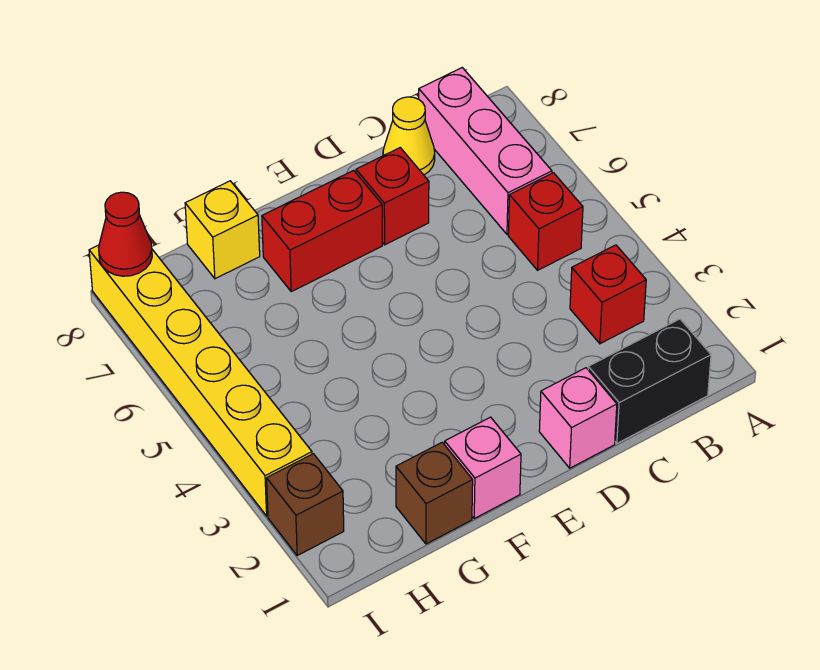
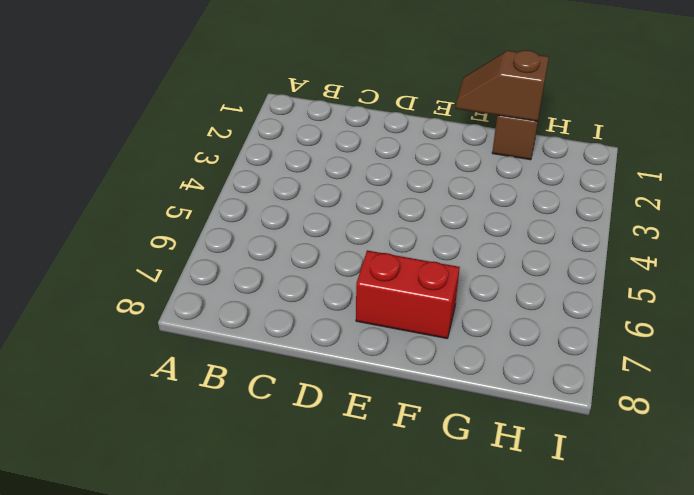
brown slope F1:G1 level 2 top G -> none
none -> black brick B1:C1 level 1
none -> red brick B3 level 1
none -> red brick B5 level 1

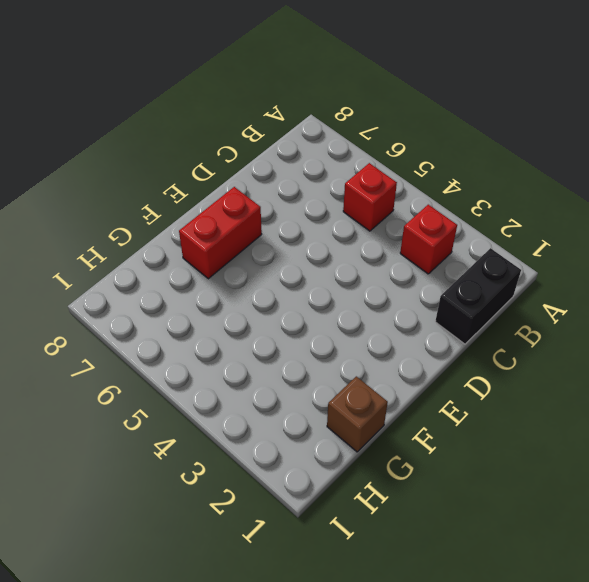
none -> pink brick B6:B8 level 1
none -> yellow cone C8 level 1
none -> pink brick D1 level 1

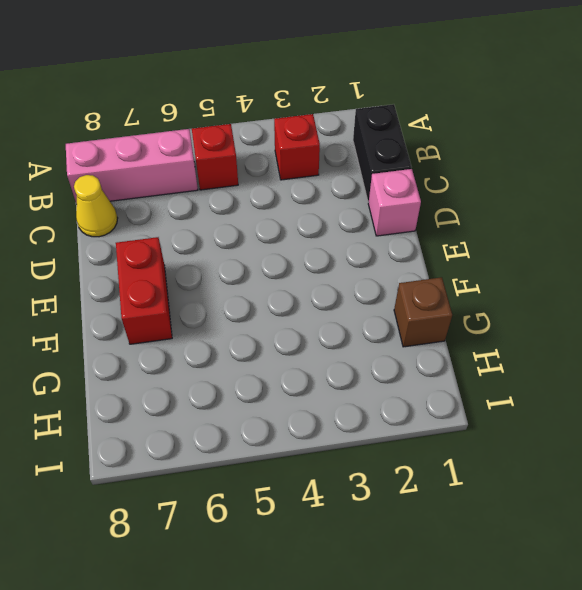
none -> red brick D7 level 1
none -> pink brick F1 level 1
none -> yellow brick G8 level 1

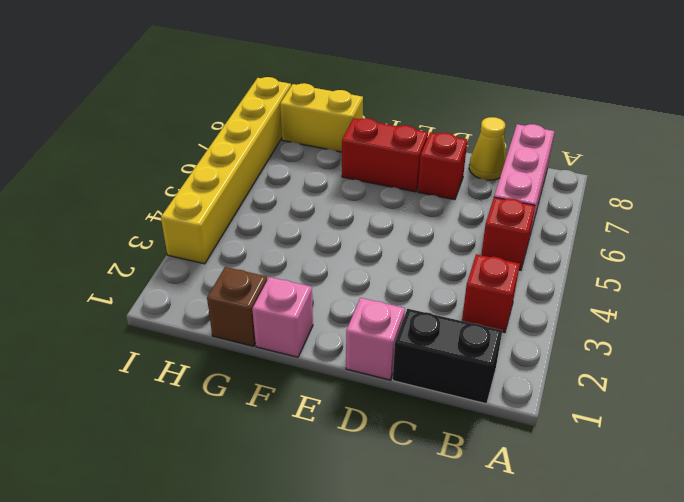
yellow brick G8:H8 level 1 -> yellow brick G8 level 1
none -> brown brick I2 level 1
none -> red cone I8 level 2

